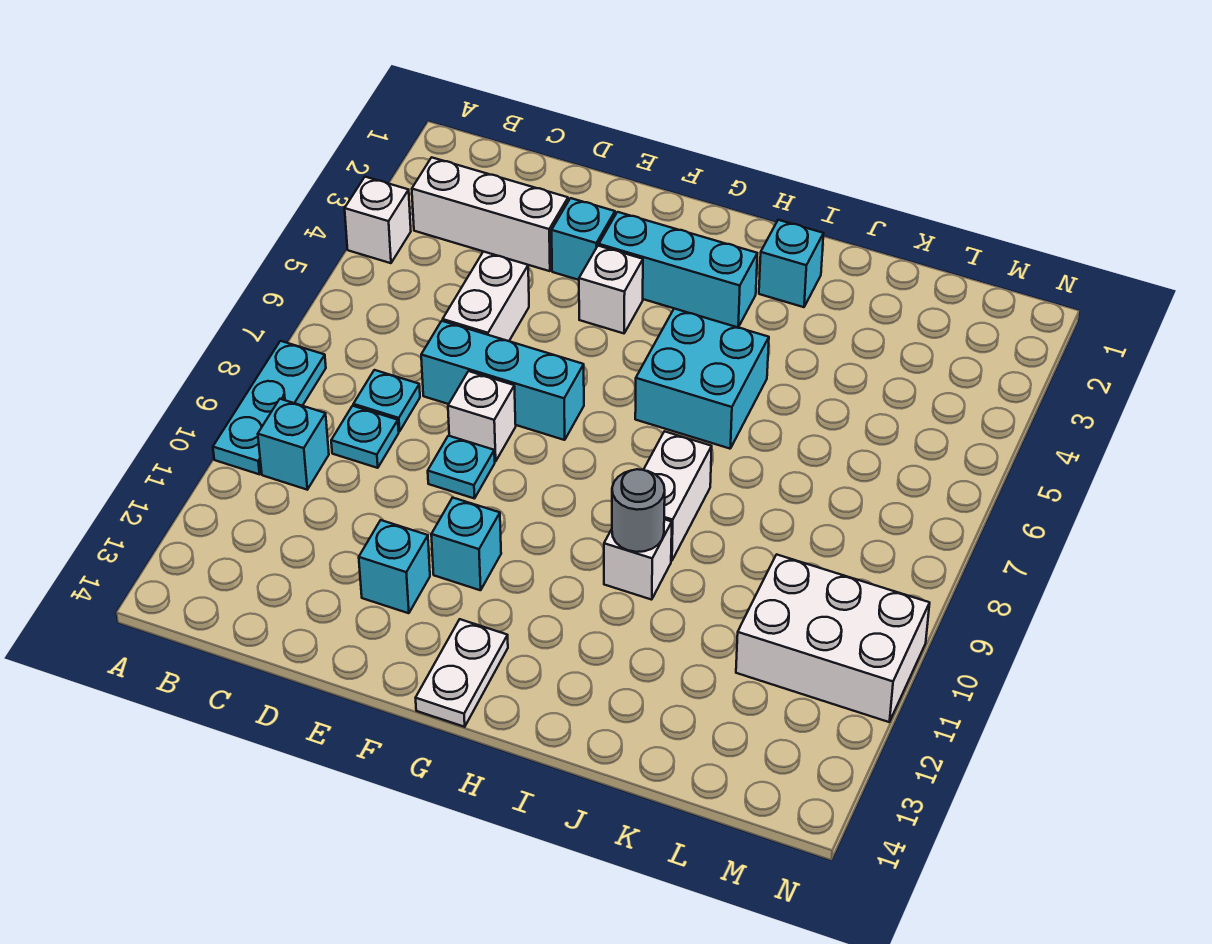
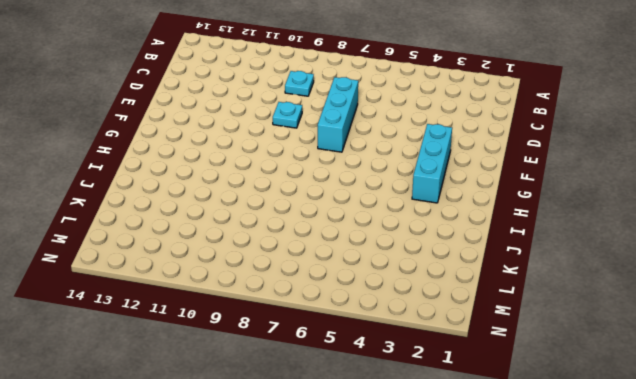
none -> white brick A4 level 1
none -> cyan plate A8:A10 level 1
none -> white brick B3:D3 level 1

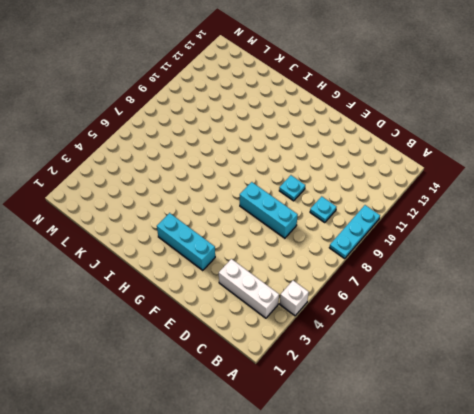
none -> cyan brick B10 level 1
none -> cyan plate C8 level 1
none -> white brick D5:D6 level 1

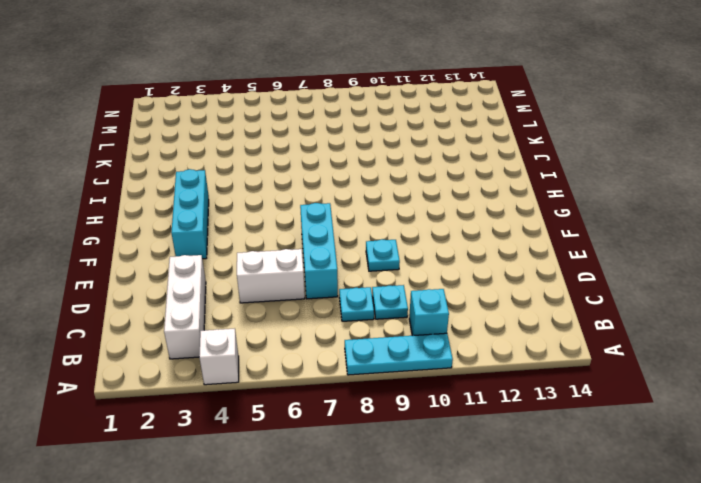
none -> cyan brick E3 level 1
none -> white brick E8 level 1
none -> cyan brick E12 level 1

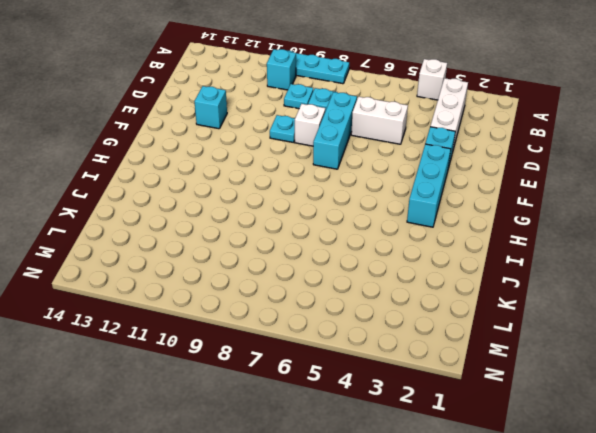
none -> white brick F4 level 1
none -> cyan brick F11 level 1
none -> white plate G13:G14 level 1

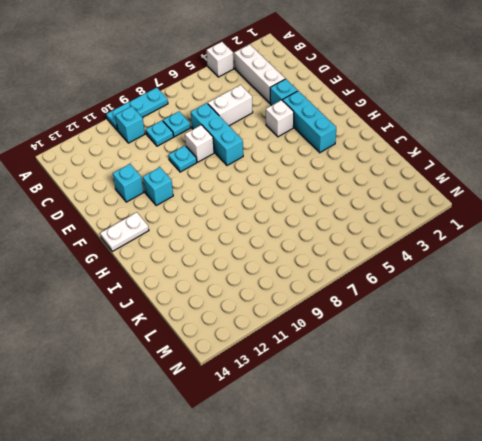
none -> cyan brick H5:I6 level 1
none -> cyan brick I2 level 1
none -> white brick I8:I9 level 1

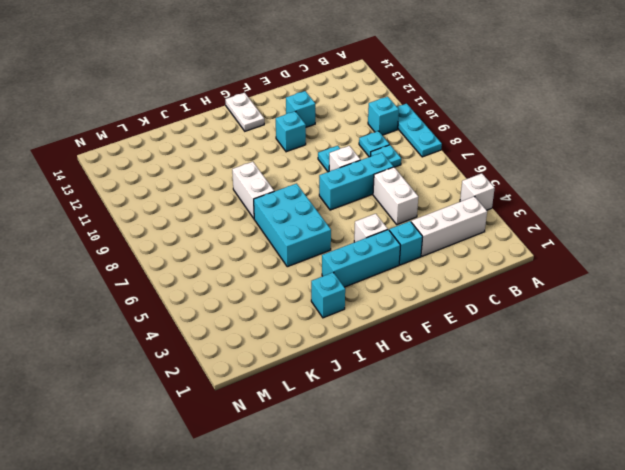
cyan brick H5:I7 level 1 -> cyan brick H5:I6 level 1
none -> white brick I10 level 1
none -> white brick L10:N11 level 1
none -> grey round brick I10 level 2

